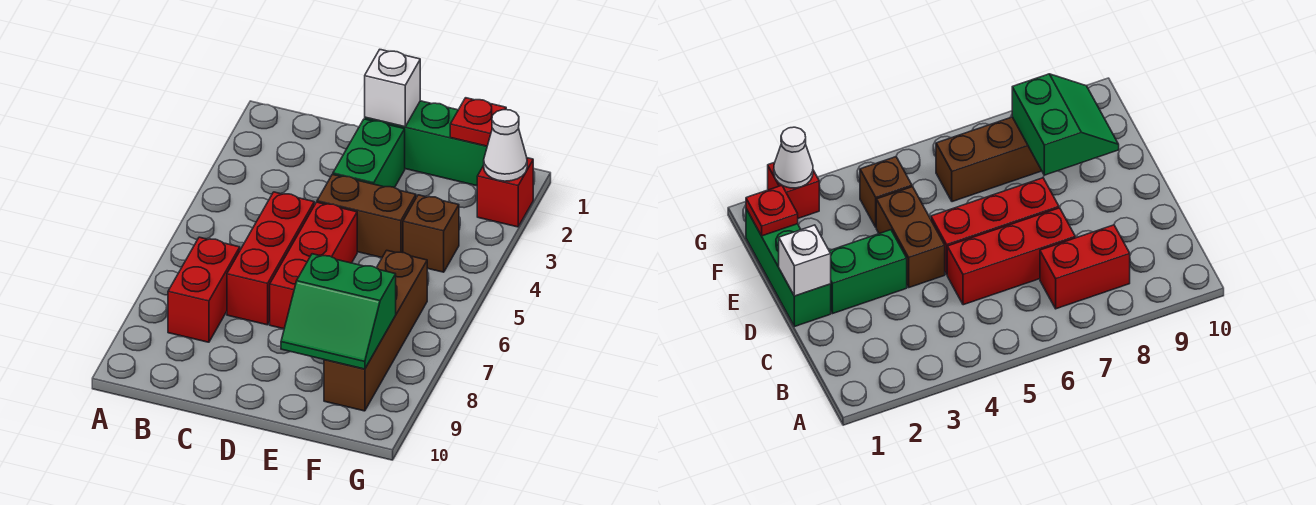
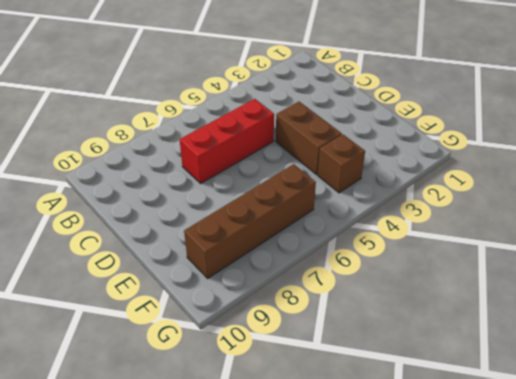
none -> red brick B7:B8 level 1
none -> green brick D1:F1 level 1
none -> green brick D2:D3 level 1

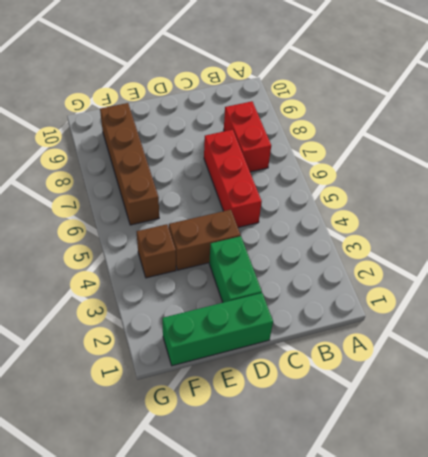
none -> red brick D5:D7 level 1
none -> red brick G2 level 1
none -> white brick D1 level 2

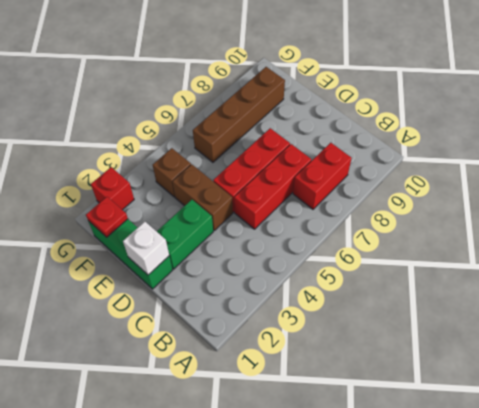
none -> green slope E8:F9 level 2 top 8
none -> white cone G2 level 2

